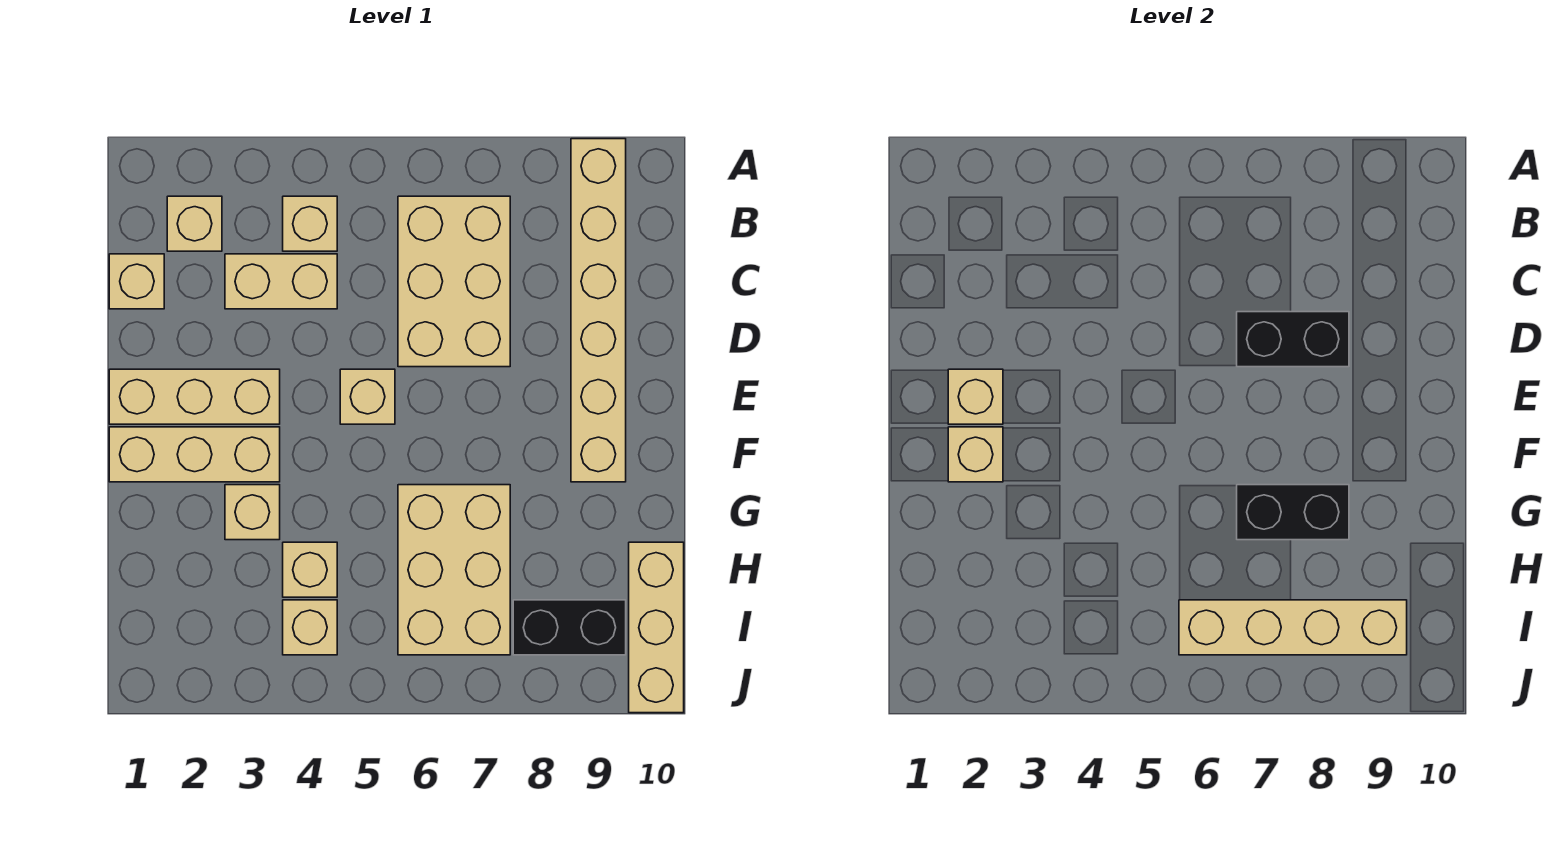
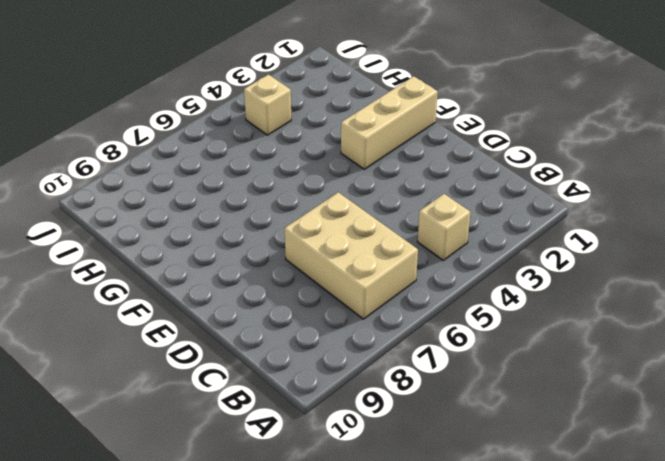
none -> tan brick A9:F9 level 1
none -> tan brick B2 level 1
none -> tan brick C1 level 1

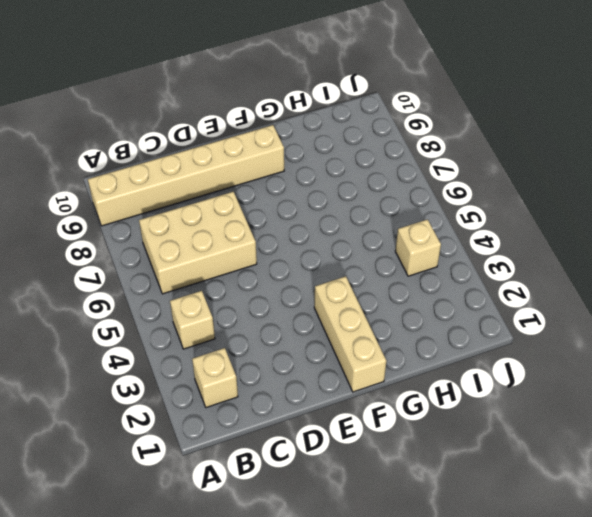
none -> tan brick C1 level 1
none -> tan brick C3:C4 level 1
none -> tan brick E1:E3 level 1

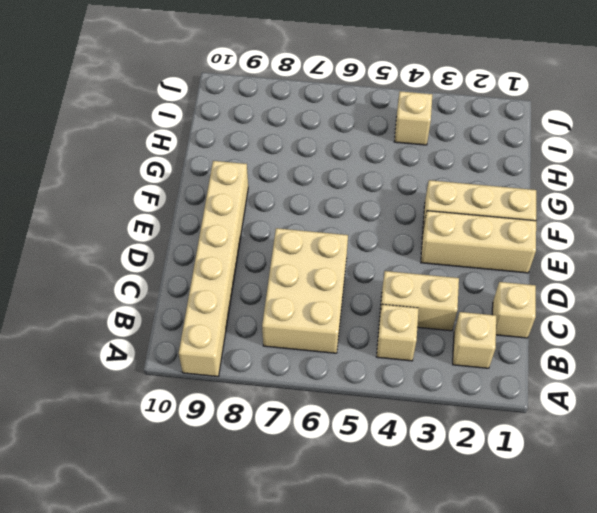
none -> tan brick E5 level 1
none -> tan brick G3 level 1
none -> tan brick G6:I7 level 1

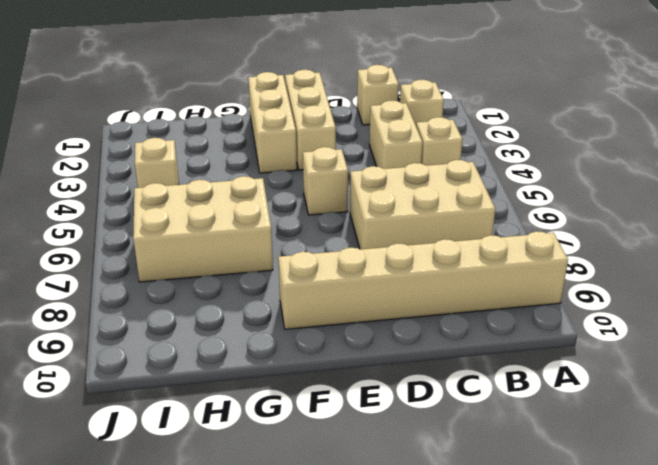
none -> tan brick G3 level 1
none -> tan brick H4 level 1
none -> tan brick H10:J10 level 1

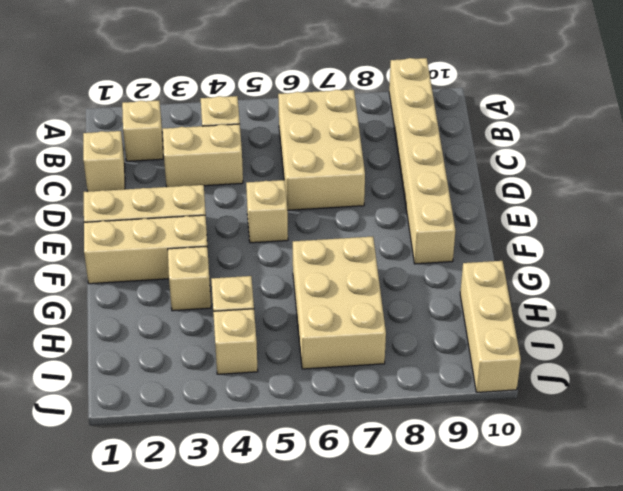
none -> black brick I8:I9 level 1
none -> black brick D7:D8 level 2
none -> tan brick E2 level 2

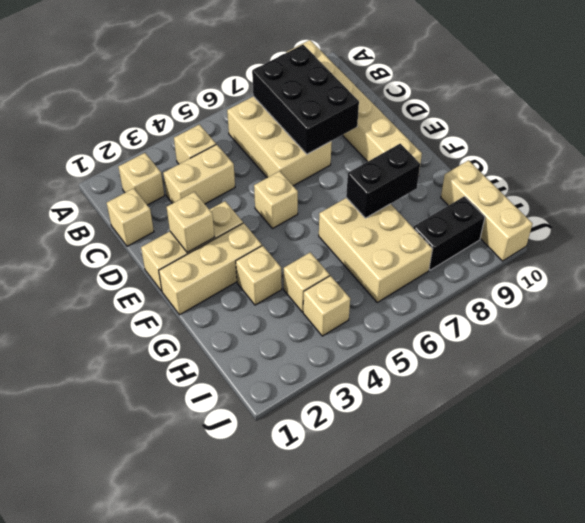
black brick B7:D8 level 2 -> black brick D7:D8 level 2
none -> tan brick F2 level 2
none -> tan brick I6:I9 level 2

